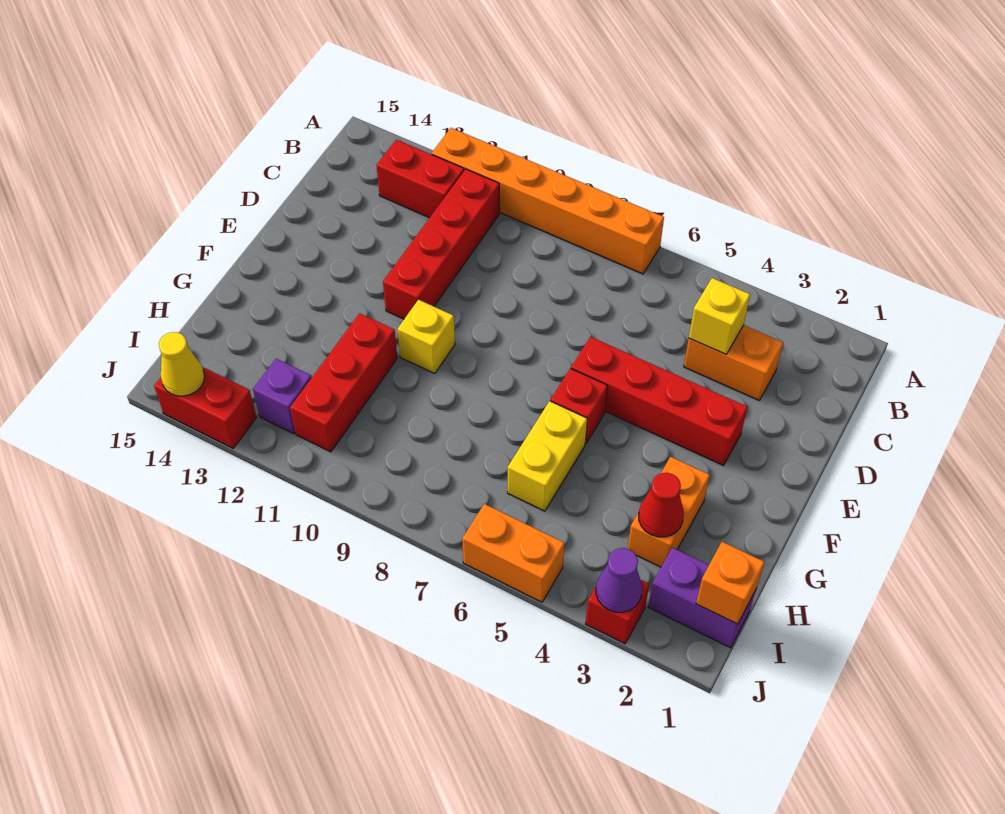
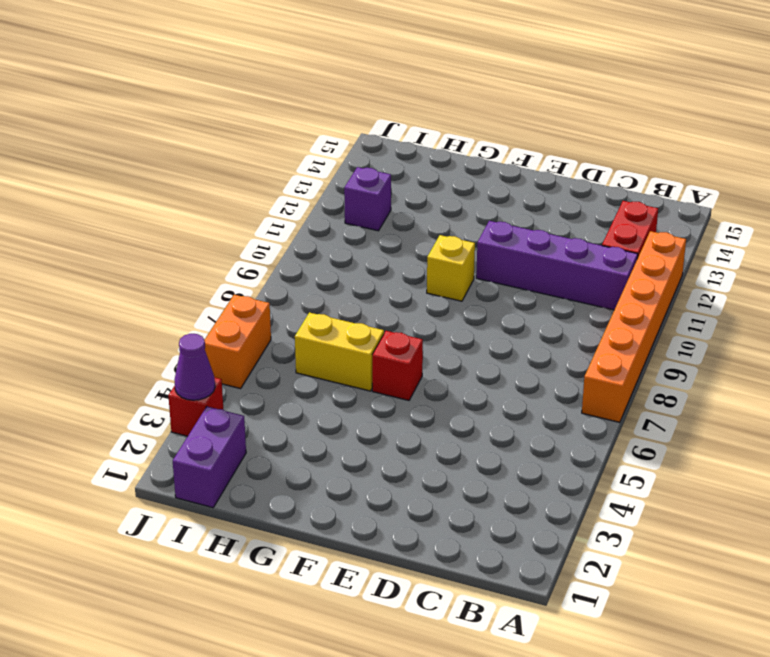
purple brick B11:E11 level 1 -> red brick B11:E11 level 1
none -> orange brick C3:C4 level 1
none -> red brick E3:E6 level 1
none -> orange brick G3:H3 level 1

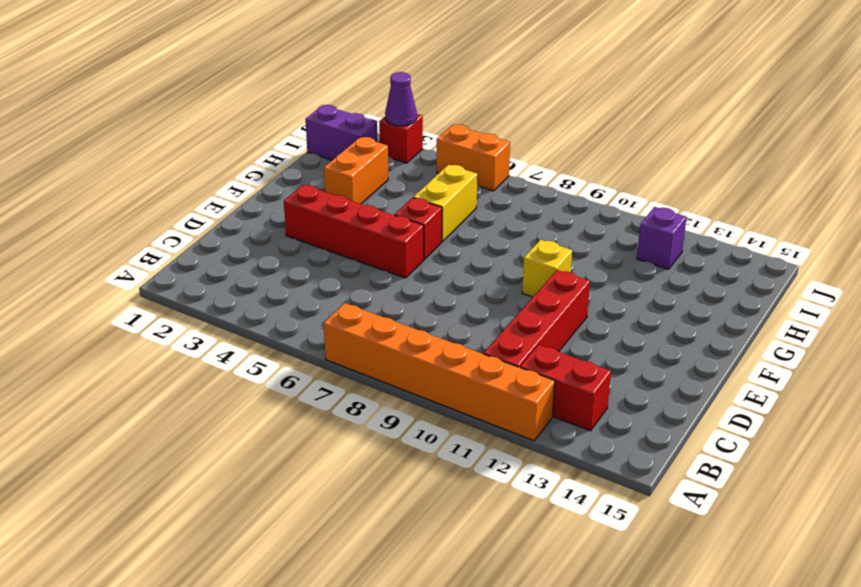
none -> orange brick C3:C4 level 1
none -> red brick G11:I11 level 1
none -> red brick J13:J14 level 1

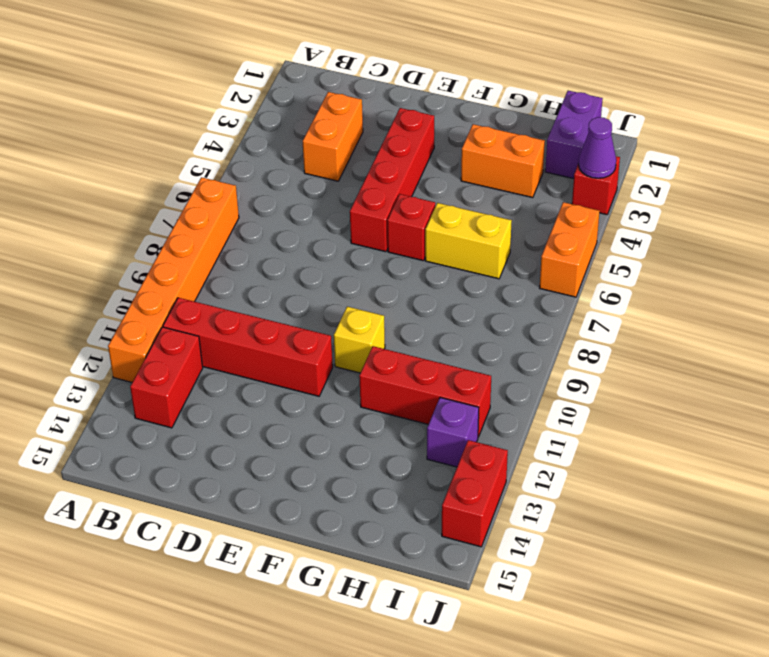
none -> yellow brick C4 level 2
none -> red cone H3 level 2
none -> orange brick I1 level 2

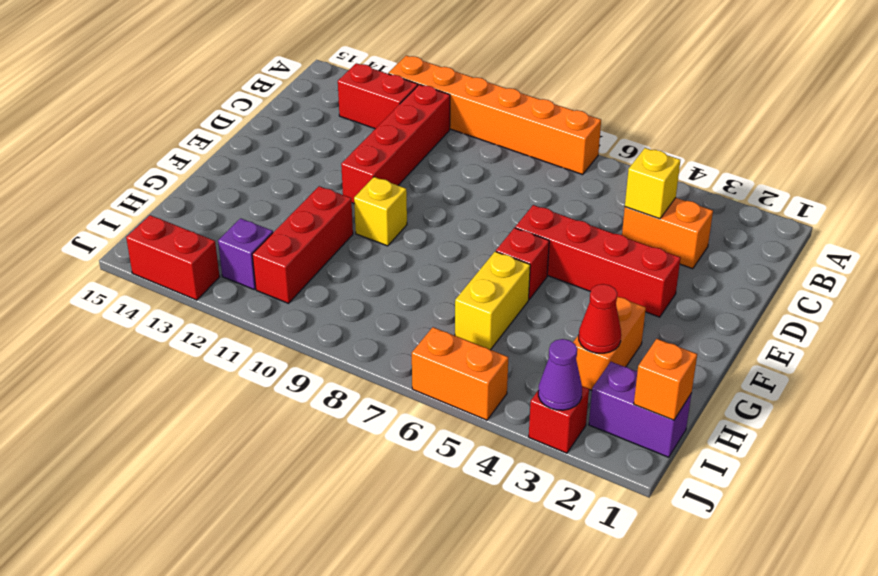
none -> yellow cone J14 level 2

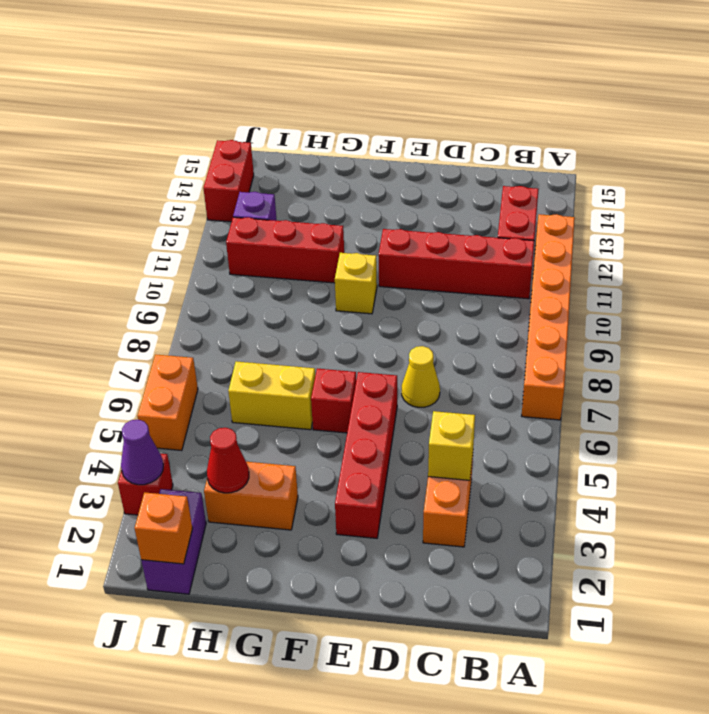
yellow cone D7 level 1 -> yellow cone J14 level 2

